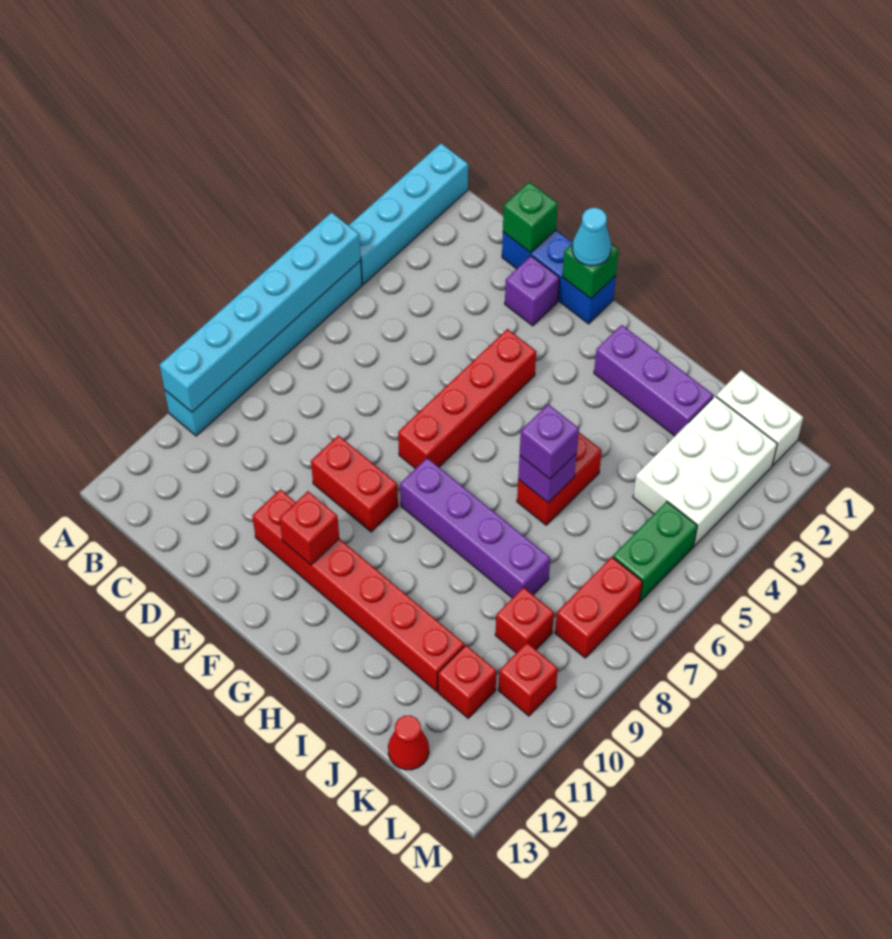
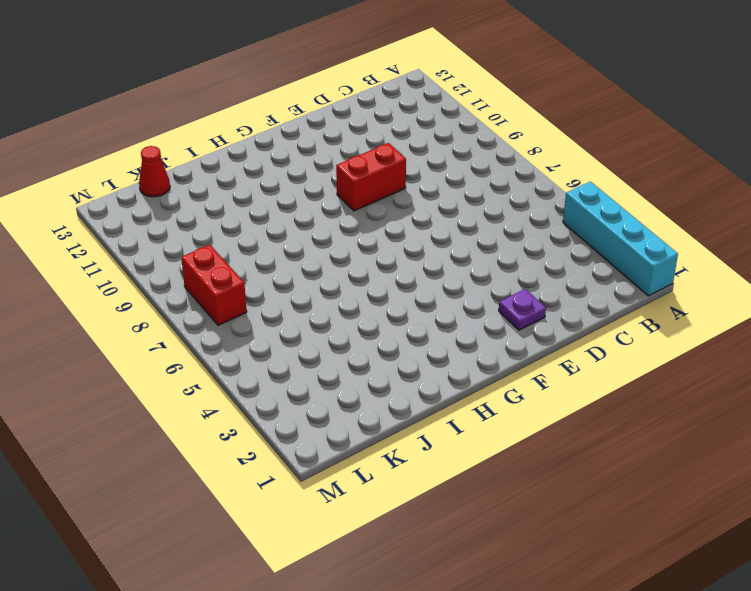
purple plate E2 level 1 -> purple brick E2 level 1
none -> cyan brick A5:A10 level 1
none -> blue brick D1:F1 level 1
none -> red brick E11:J11 level 1

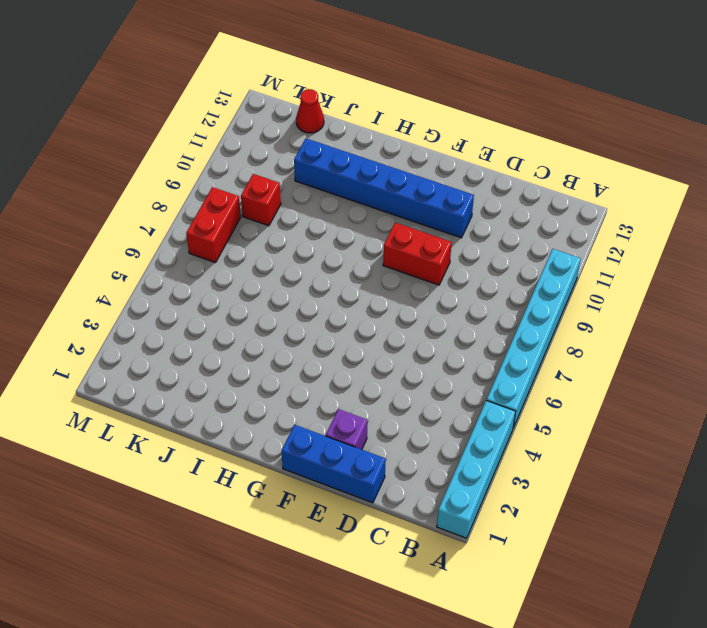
blue brick E11:J11 level 1 -> red brick E11:J11 level 1
none -> red brick F4:F7 level 1
none -> purple brick G8:J8 level 1
none -> purple brick H2:J2 level 1

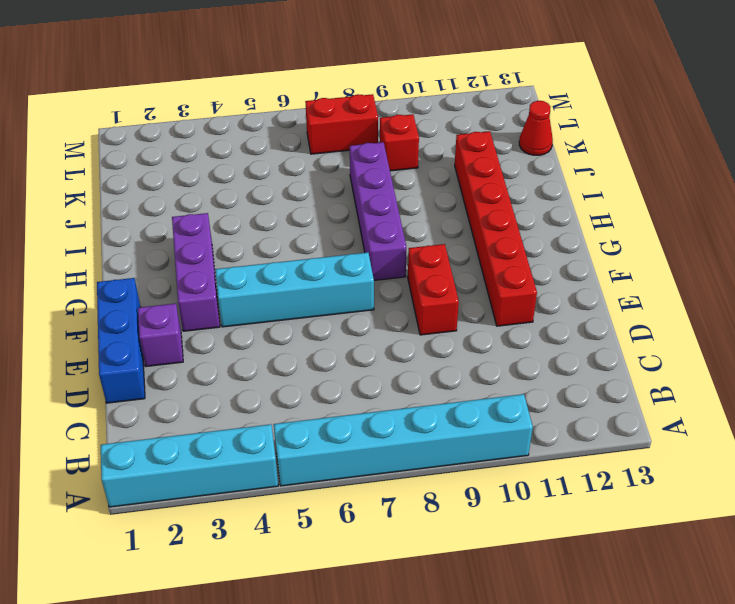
purple brick F3:H3 level 1 -> purple brick H2:J2 level 1
cyan brick F4:F7 level 1 -> red brick F4:F7 level 1
none -> red brick I5:I6 level 1
none -> white brick K1:L1 level 1
none -> white brick K2:L4 level 1

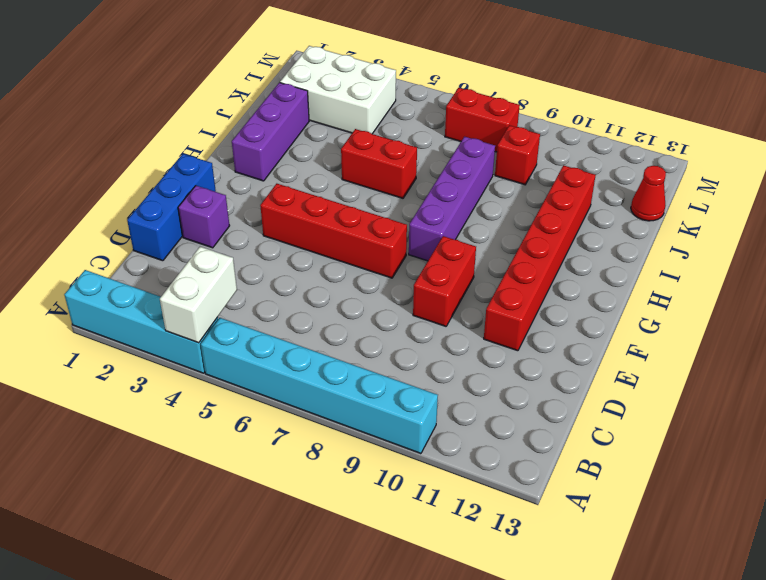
white brick A4:B4 level 2 -> white brick K1:L1 level 1
none -> red brick K11 level 1
none -> green brick L5:L6 level 1
none -> red brick L10 level 1

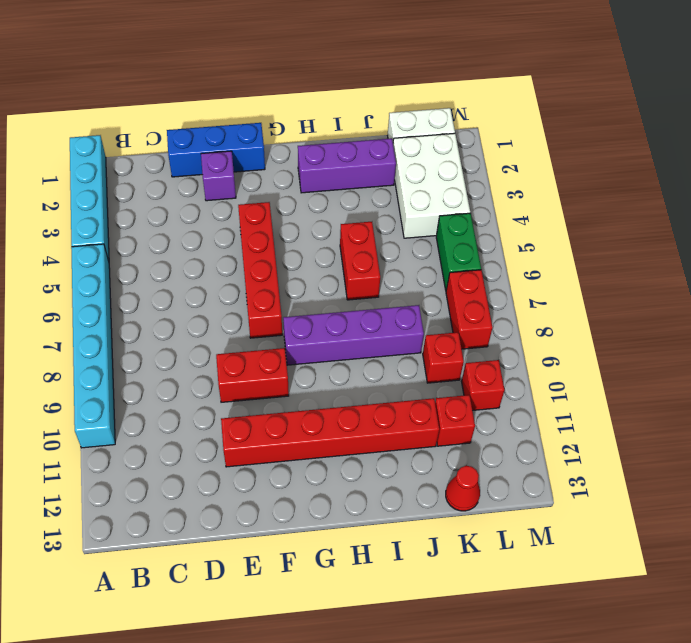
none -> cyan brick A5:A10 level 2
none -> green brick D1 level 2
none -> green brick F1 level 2

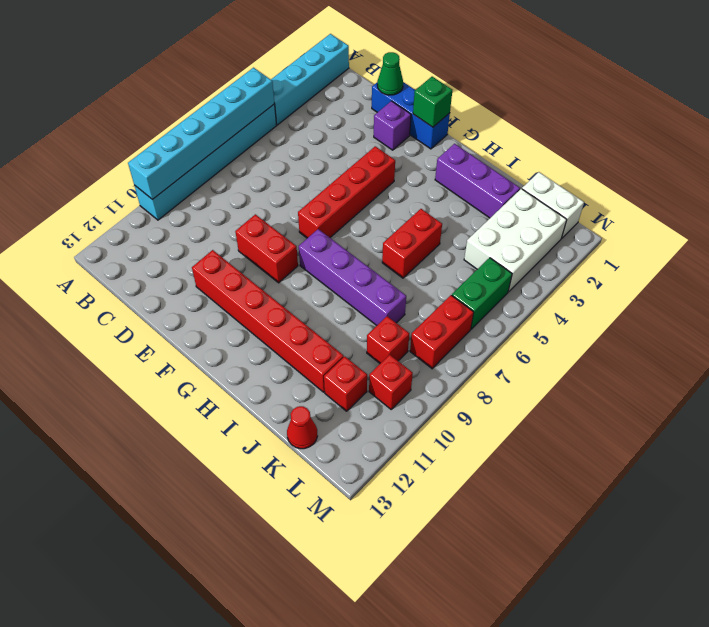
green cone D1 level 2 -> green brick D1 level 2
none -> red brick F11 level 2
none -> purple brick I6 level 2
none -> cyan cone F1 level 3

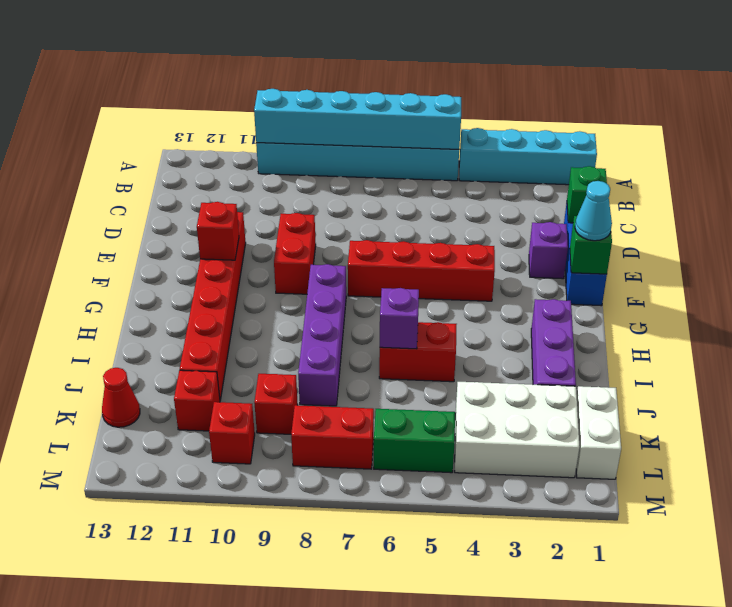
none -> purple brick I6 level 3

